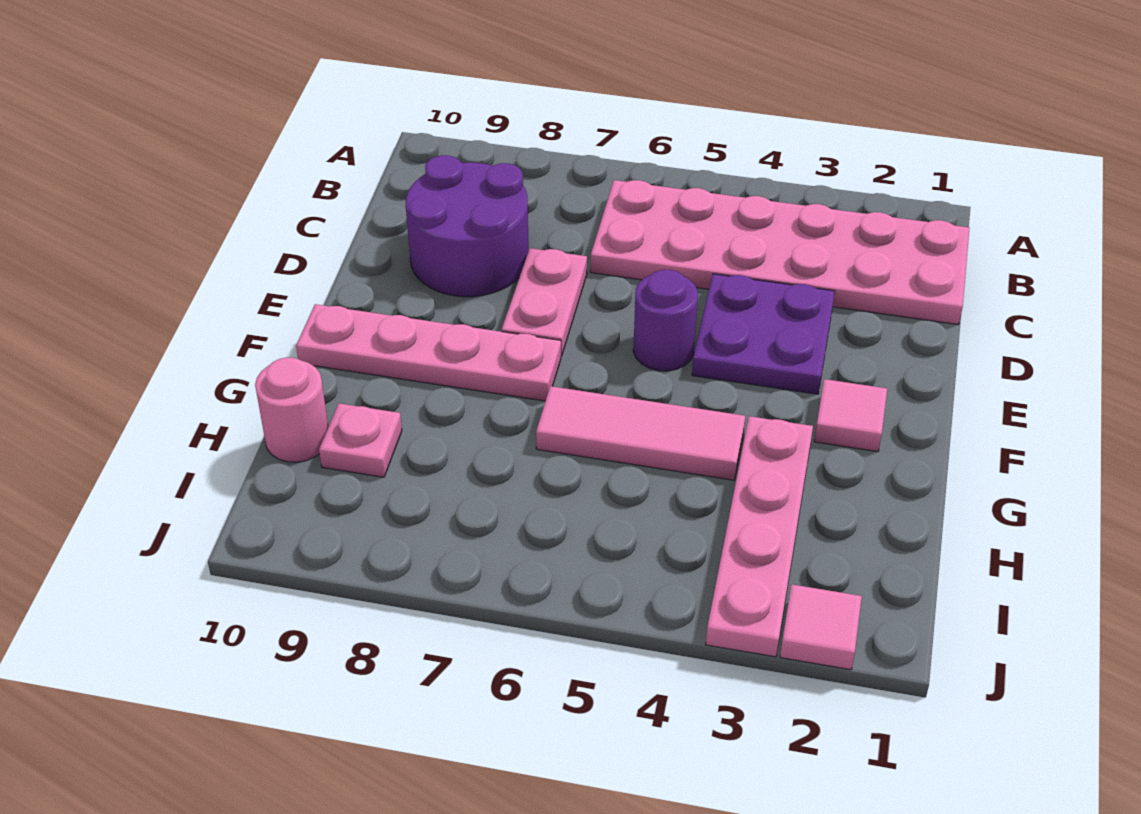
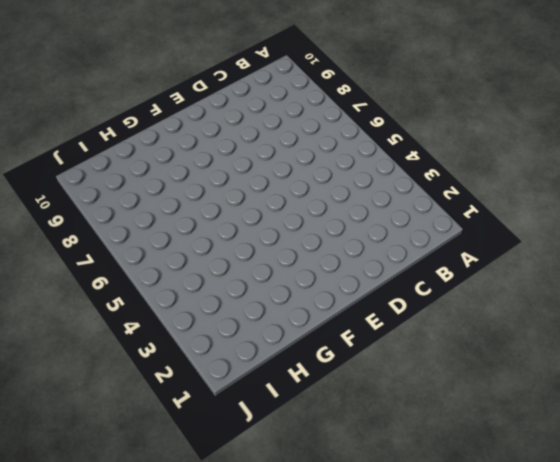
none -> pink plate B1:C6 level 1
none -> purple round brick C8:D9 level 1
none -> purple plate D3:E4 level 1

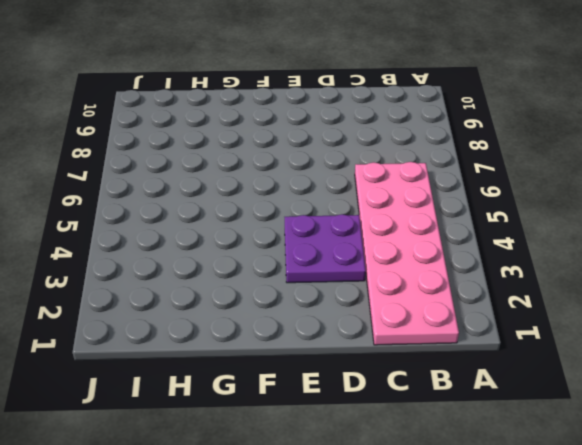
none -> purple round brick C8:D9 level 1
none -> pink plate D7:E7 level 1
none -> purple round brick E5 level 1

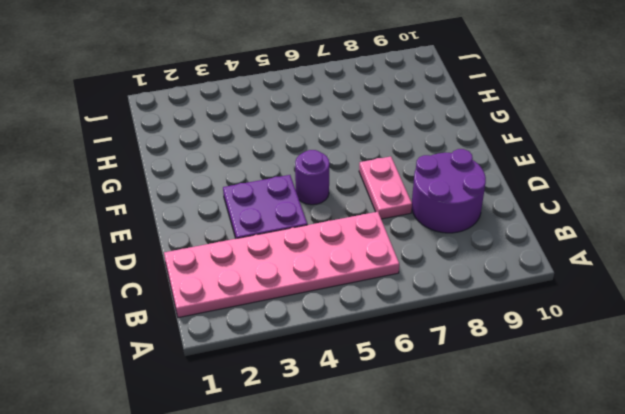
none -> pink tile F2 level 1
none -> pink plate F7:F10 level 1
none -> pink plate G3:J3 level 1

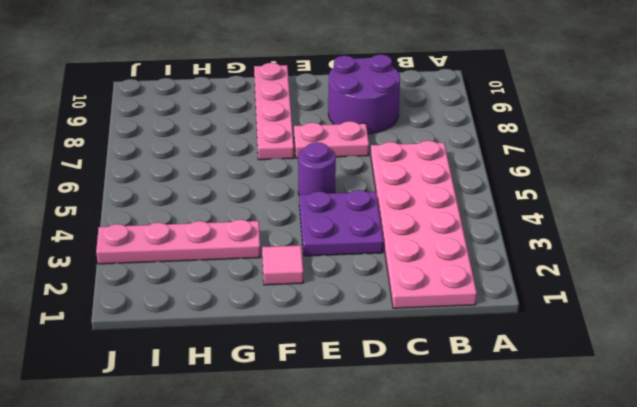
none -> pink tile G4:G6 level 1
none -> pink plate H9 level 1
none -> pink round brick H10 level 1

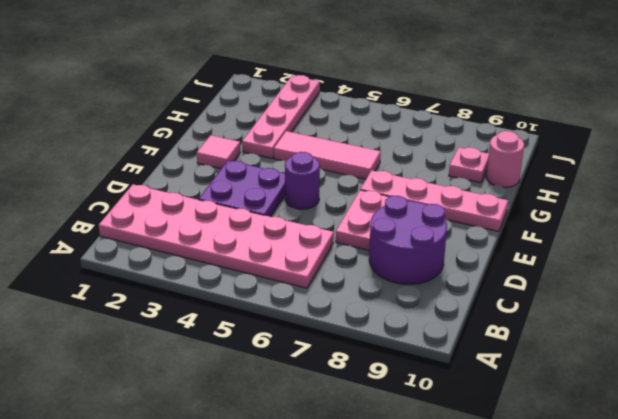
none -> pink tile J2 level 1

